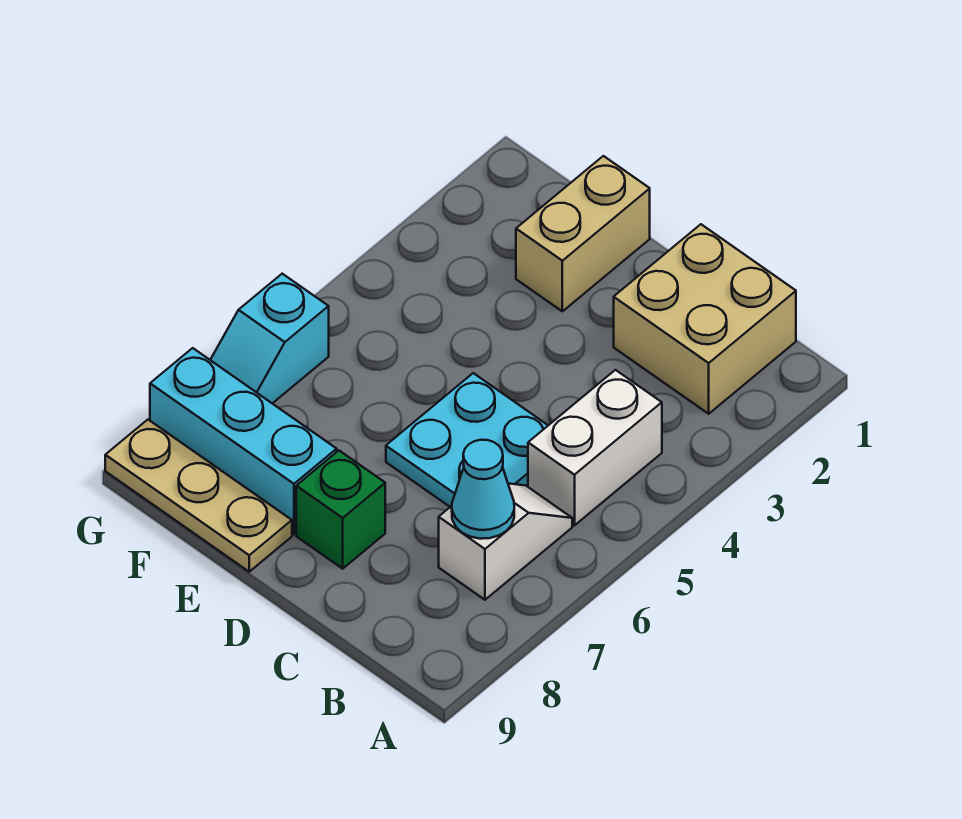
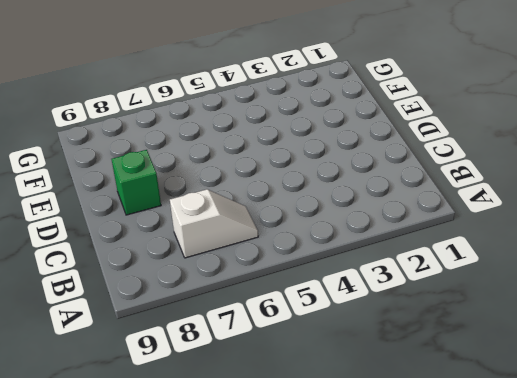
none -> tan brick B1:C2 level 1
none -> white brick B4:B5 level 1

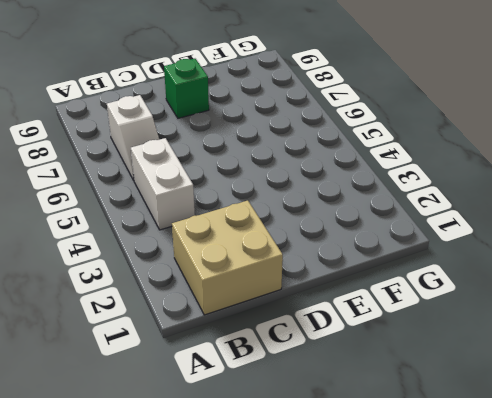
none -> cyan plate C5:D6 level 1
none -> tan brick E1:E2 level 1

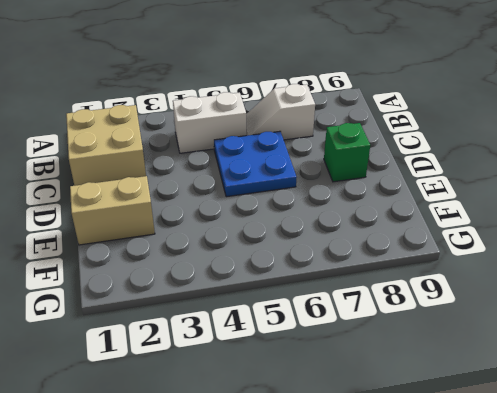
blue plate C5:D6 level 1 -> cyan plate C5:D6 level 1
none -> cyan brick E8:G8 level 1
none -> tan plate E9:G9 level 1

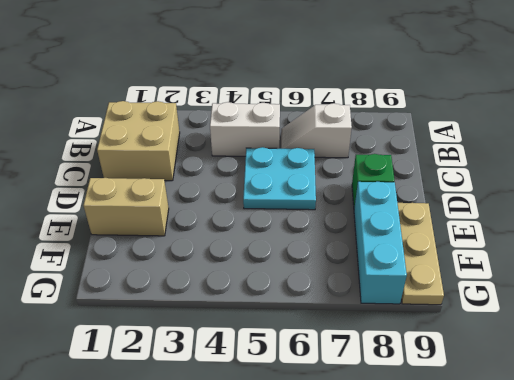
none -> cyan slope G6:G7 level 1 top 6
none -> cyan cone B7 level 2

